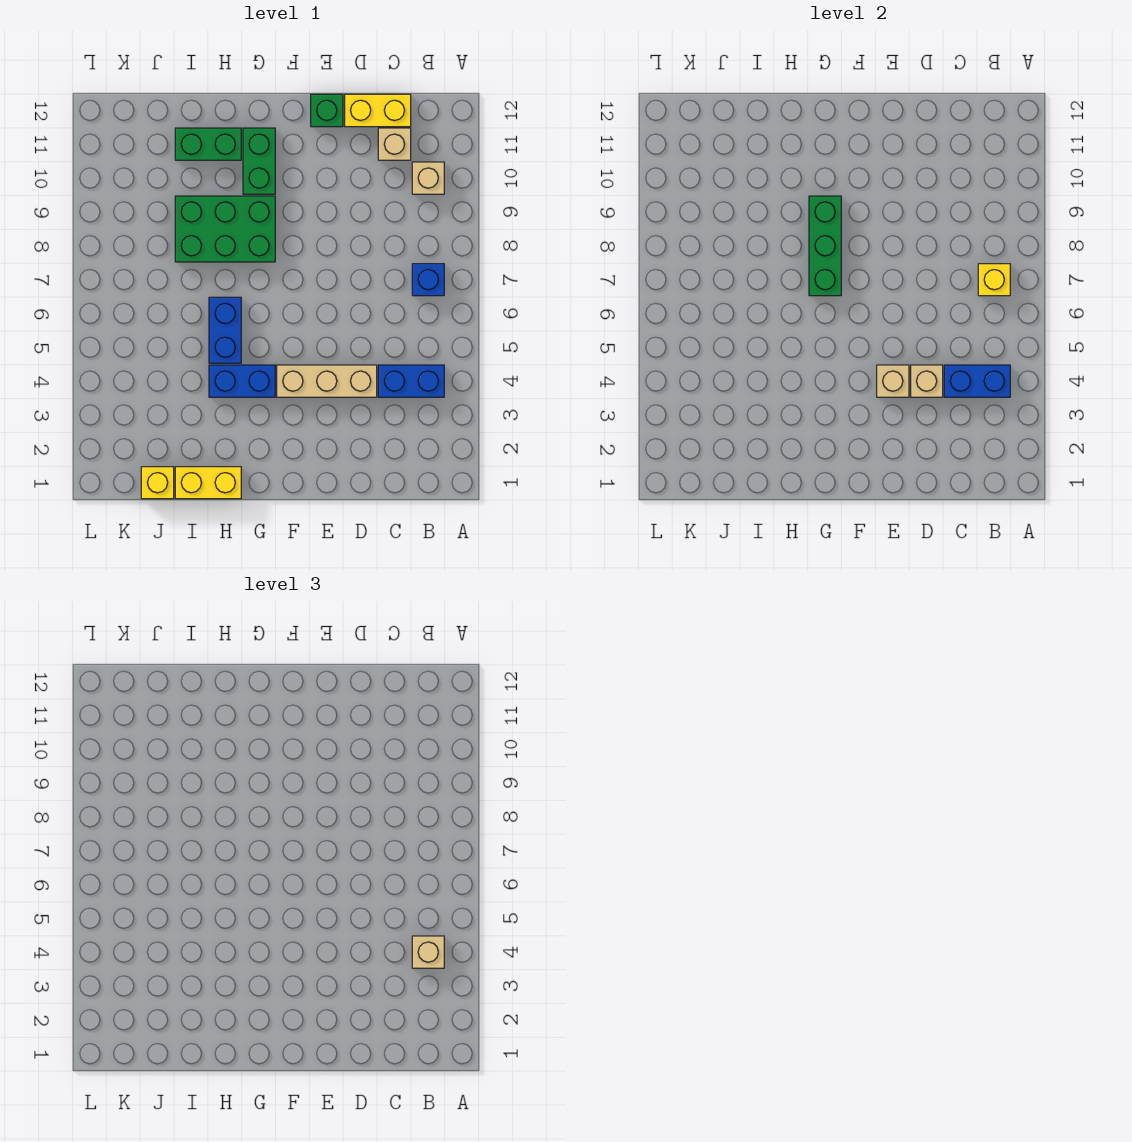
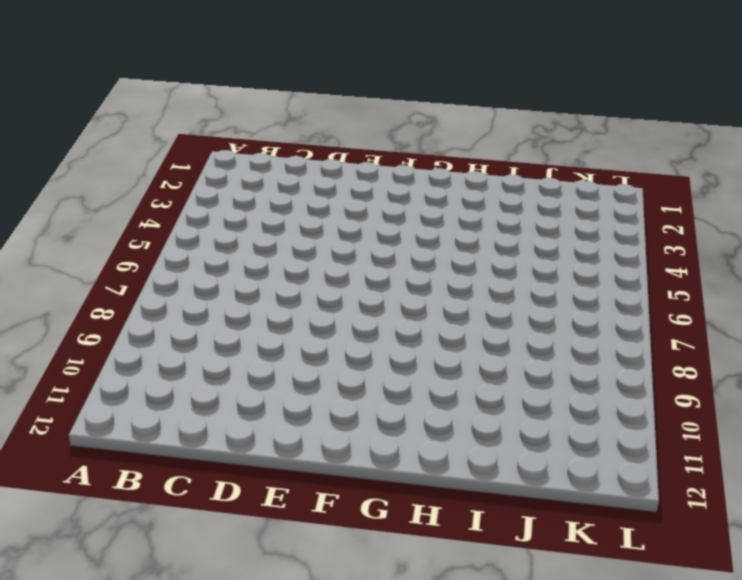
none -> blue brick B4:C4 level 1
none -> blue brick B7 level 1
none -> tan brick B10 level 1

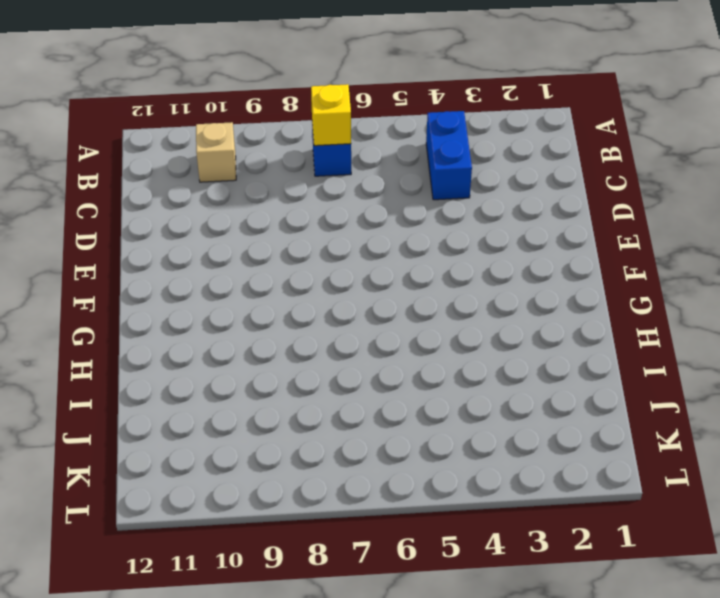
none -> tan brick C11 level 1
none -> yellow brick C12:D12 level 1
none -> tan brick D4:F4 level 1

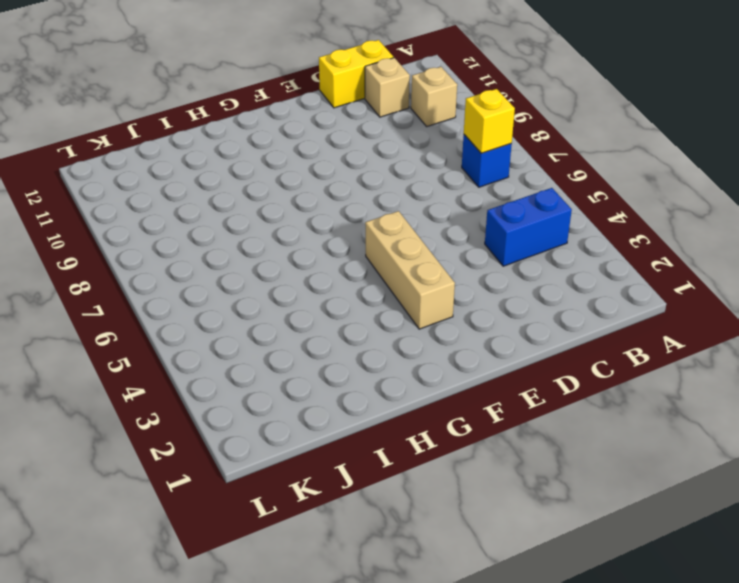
tan brick F3:F5 level 1 -> tan brick D4:F4 level 1
none -> green brick E12 level 1
none -> blue brick G4:H4 level 1
none -> green brick G8:I9 level 1

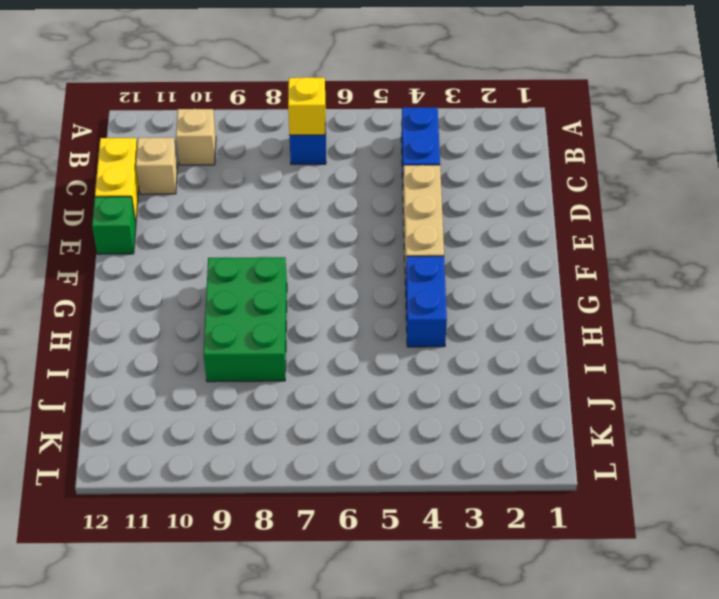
none -> green brick G10:G11 level 1
none -> yellow brick H1:I1 level 1
none -> blue brick H5:H6 level 1

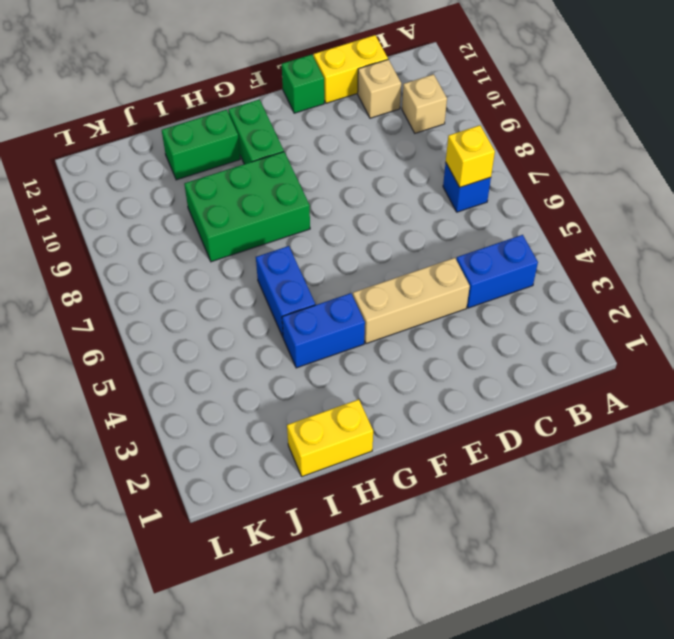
none -> yellow brick J1 level 1
none -> blue brick B4:C4 level 2
none -> tan brick D4 level 2

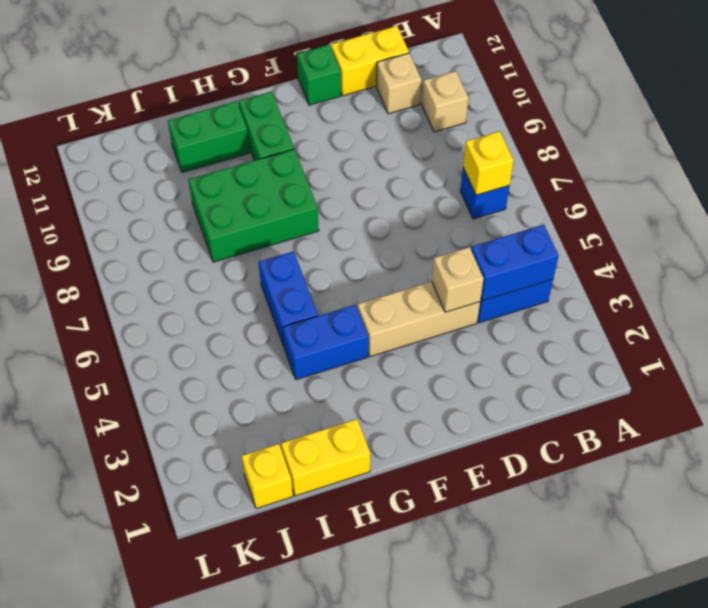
none -> tan brick E4 level 2
none -> green brick G7:G9 level 2
none -> tan brick B4 level 3

